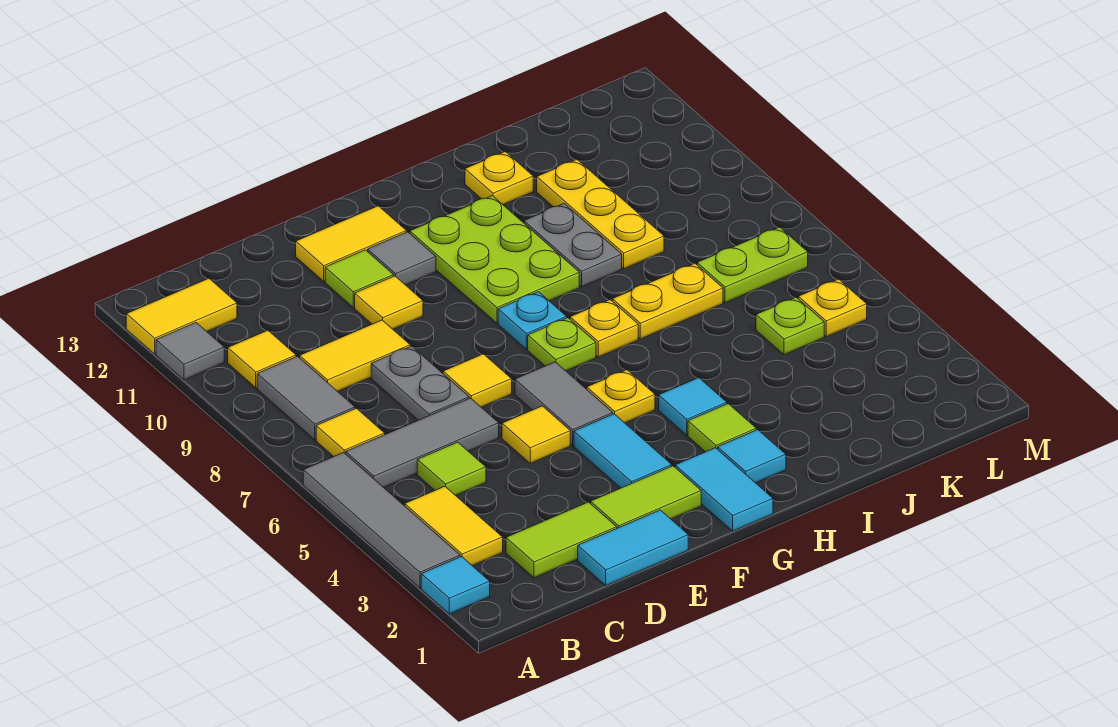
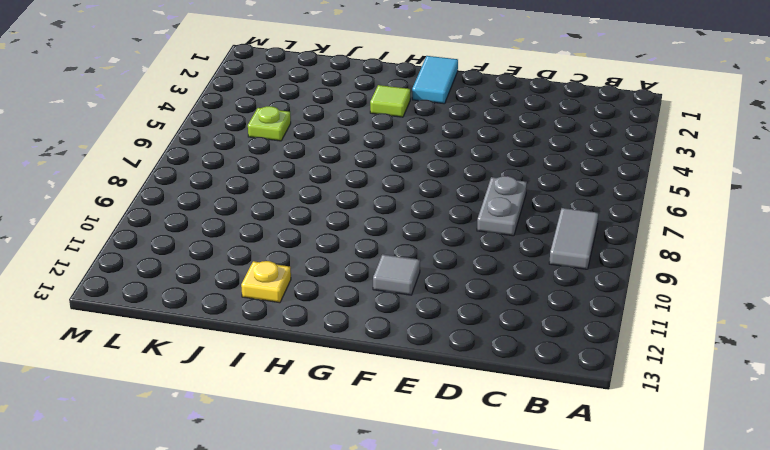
none -> cyan tile A2 level 1
none -> grey tile A3:A6 level 1
none -> grey tile A11 level 1
none -> yellow tile A12:B12 level 1

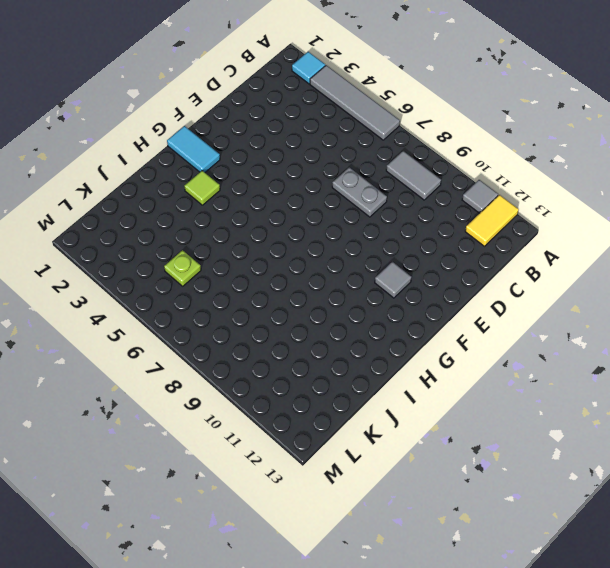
none -> yellow tile B3:B4 level 1
none -> grey tile B6:D6 level 1
none -> yellow tile B7 level 1
none -> yellow tile B10 level 1

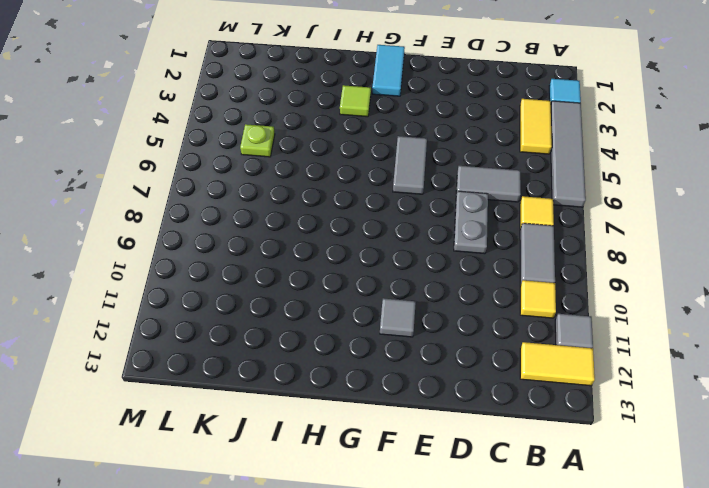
grey tile C6:D6 level 1 -> grey tile B6:D6 level 1
none -> lime tile C2:D2 level 1
none -> lime tile C5 level 1
none -> yellow tile C9:D9 level 1
none -> cyan tile D1:E1 level 1

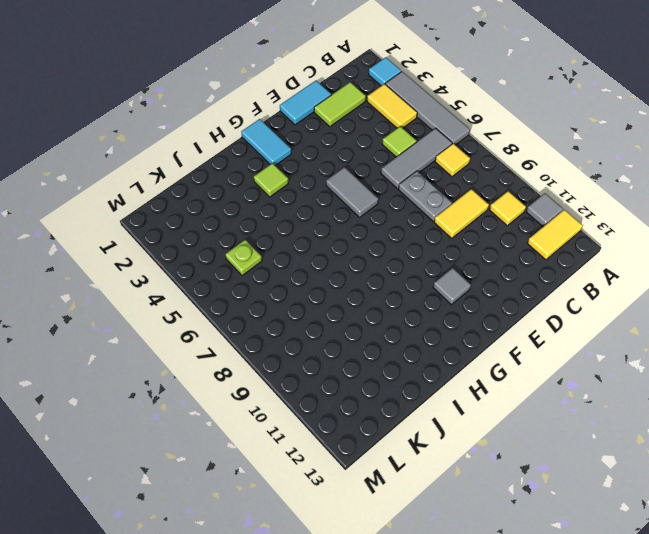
none -> grey tile B8:B9 level 1
none -> lime tile E2:F2 level 1
none -> yellow tile E5 level 1
none -> yellow tile E7 level 1

